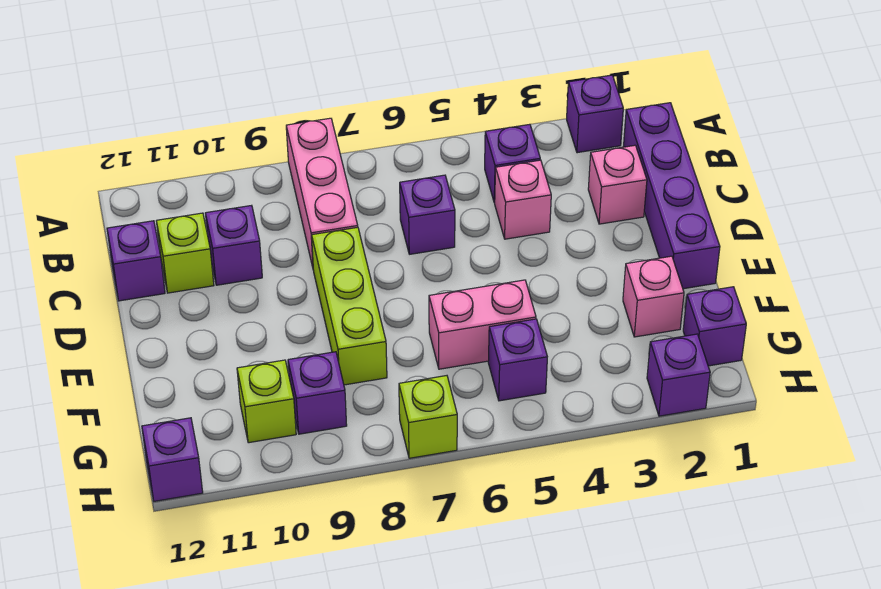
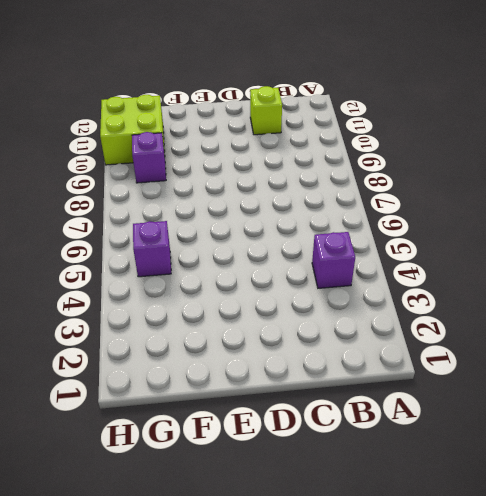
lime brick G10:H11 level 1 -> lime brick G10 level 1
none -> purple brick A2 level 1
none -> pink brick A8:C8 level 1
none -> purple brick B1:E1 level 1

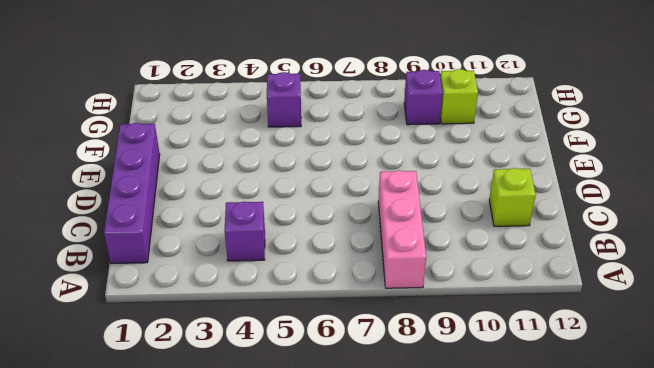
none -> purple brick A2 level 1
none -> pink brick C2 level 1
none -> pink brick C4 level 1

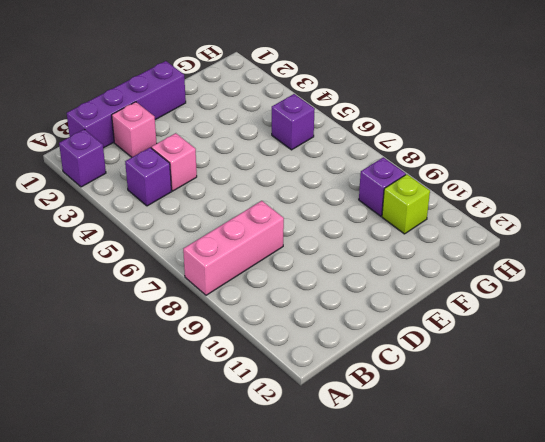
none -> purple brick C6 level 1
none -> purple brick C10 level 1
none -> lime brick C11 level 1

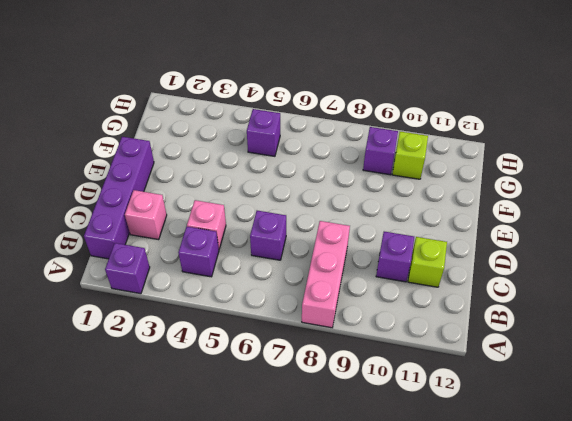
none -> purple brick C12 level 1
none -> lime brick D8:F8 level 1
none -> pink brick F2 level 1

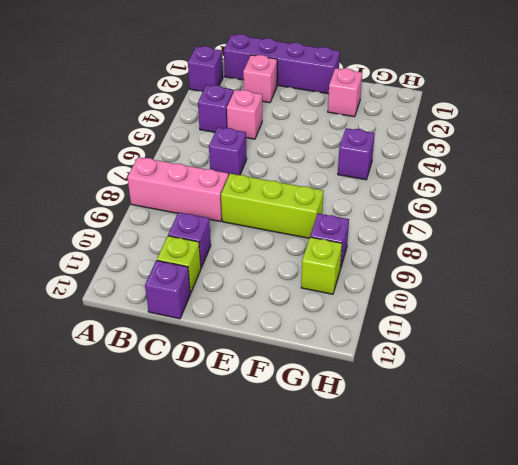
none -> pink brick F5:F6 level 1
none -> purple brick G1 level 1
none -> purple brick H2 level 1

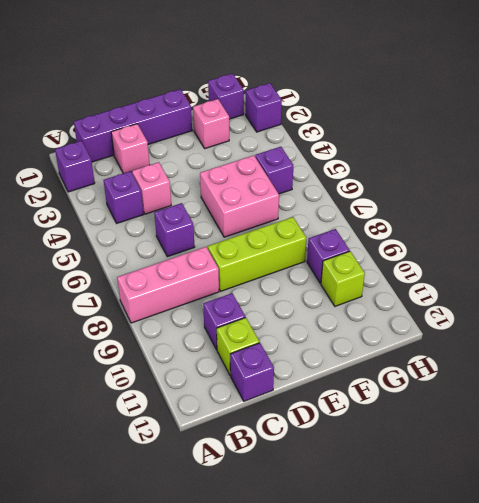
pink brick E5:F6 level 1 -> pink brick F5:F6 level 1
none -> lime brick H7 level 1
none -> purple brick H12 level 1

